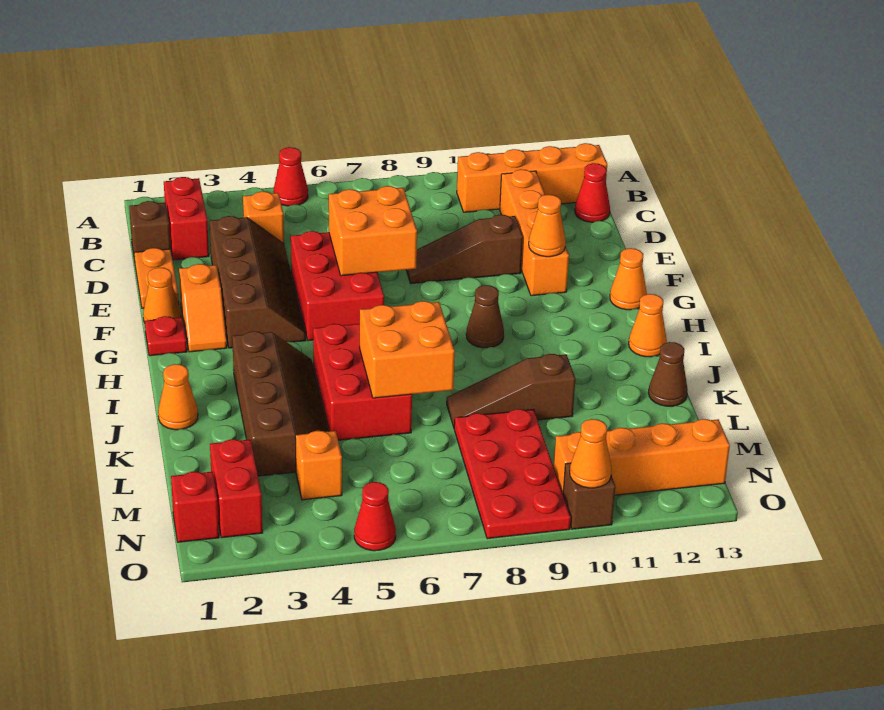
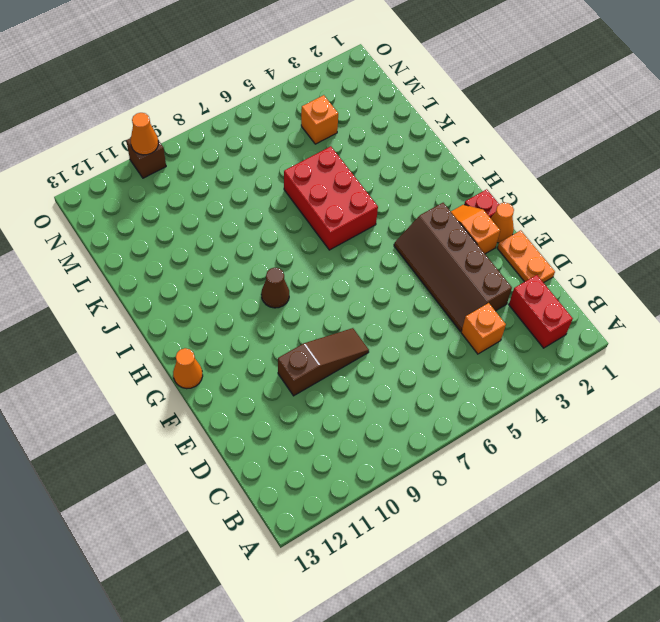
none -> red cone A5 level 1
none -> orange brick B10:B13 level 1
none -> brown brick C1 level 1
none -> orange brick C11:F11 level 1

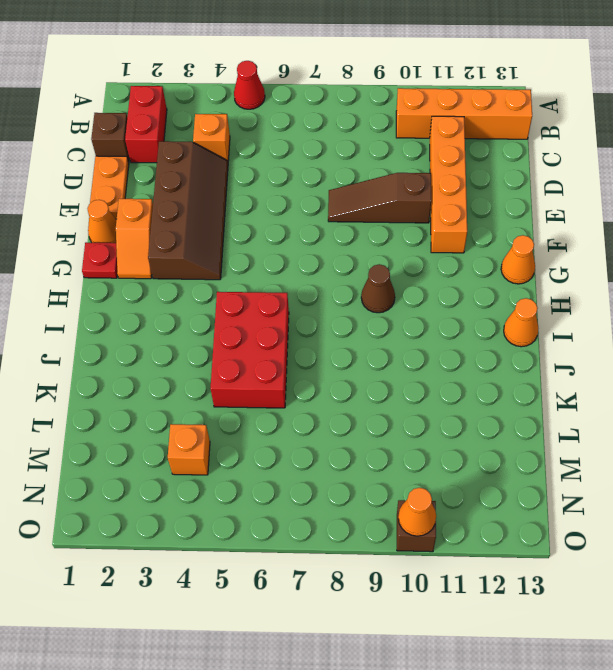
none -> red cone C13 level 1
none -> red brick E5:G6 level 1
none -> brown slope I3:L4 level 1 top 3
none -> orange cone J1 level 1

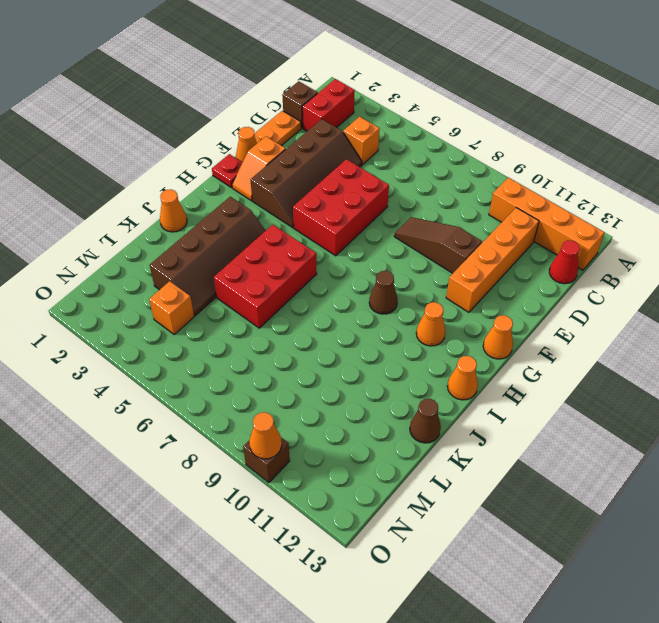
orange cone H11 level 1 -> orange cone F11 level 2
none -> red cone A5 level 1
none -> brown slope K8:K10 level 1 top 10
none -> red plate L8:O9 level 1
none -> red brick M2:N2 level 1

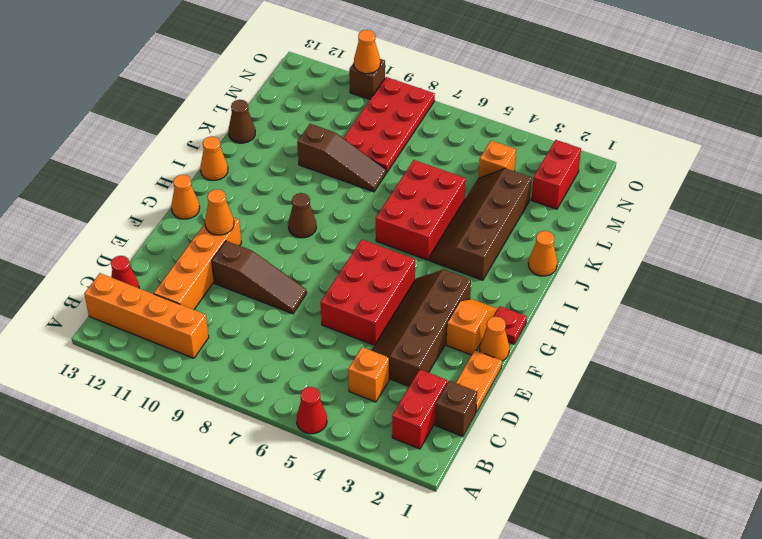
none -> red brick N1 level 1
none -> orange brick N10:N13 level 1
none -> red cone O5 level 1
none -> orange brick E6:F7 level 2

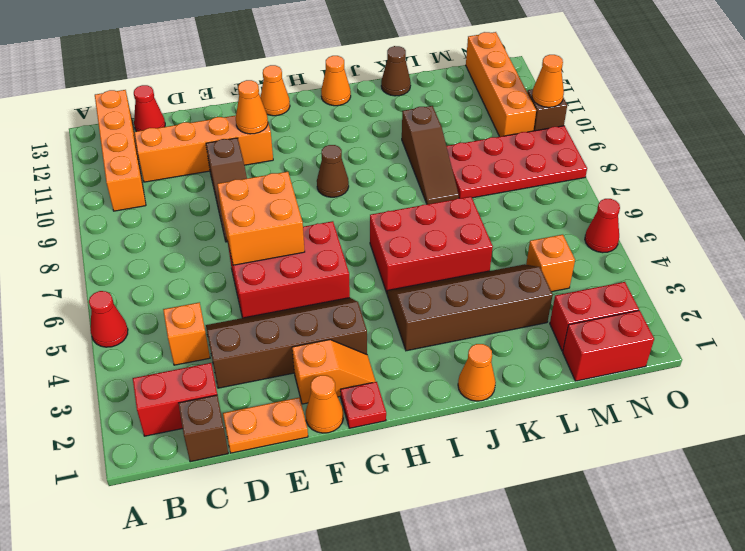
red brick M1:N1 level 1 -> red brick N1 level 1
none -> orange brick J6:K7 level 2

